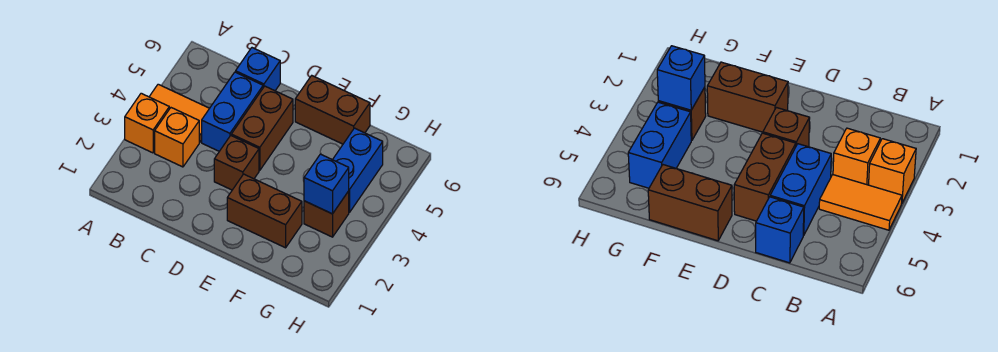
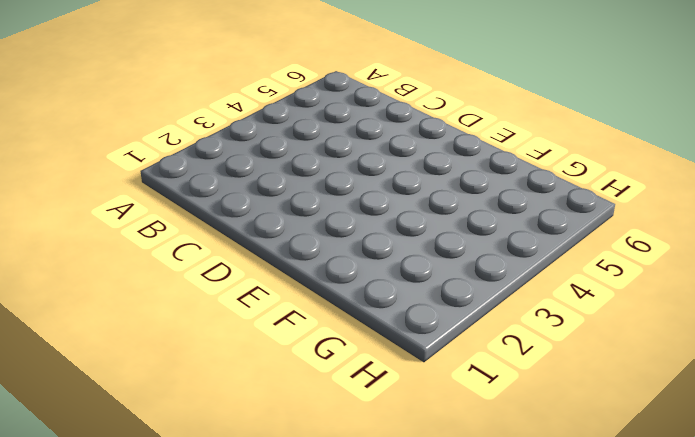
none -> orange brick A3 level 1
none -> orange tile A4:B4 level 1
none -> orange brick B3 level 1

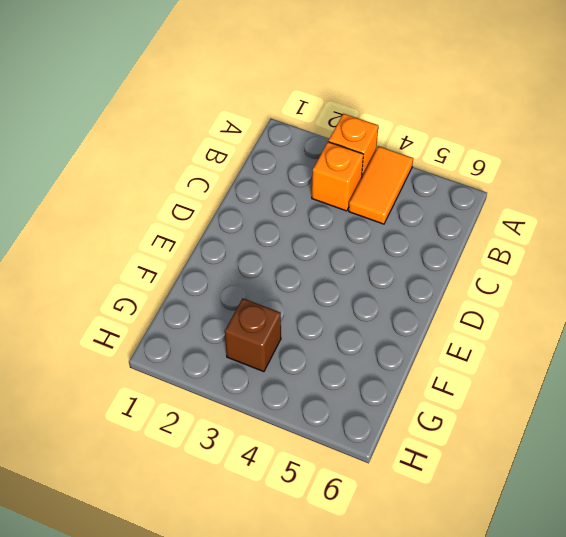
none -> blue brick C4:C5 level 1
none -> blue brick C6 level 1
none -> brown brick D3 level 1

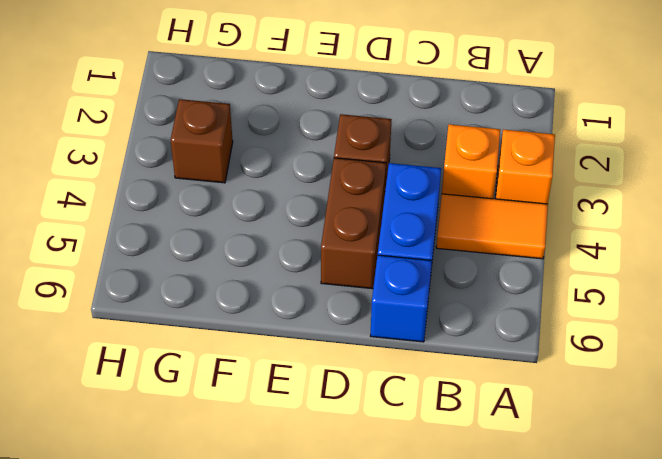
none -> brown brick E2:F2 level 1
none -> brown brick E6:F6 level 1
none -> blue brick G4:G5 level 1

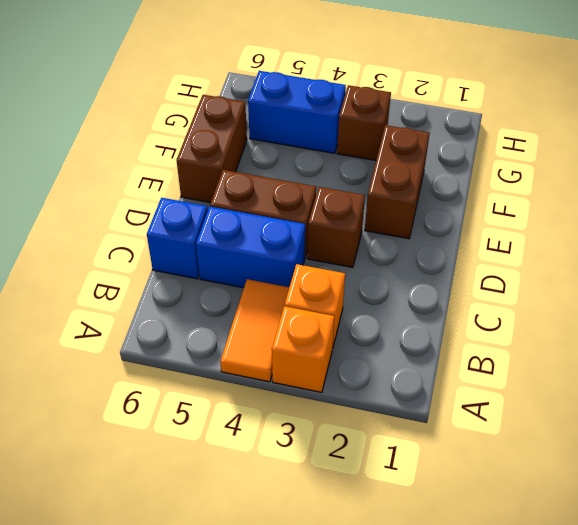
none -> blue brick G3 level 2

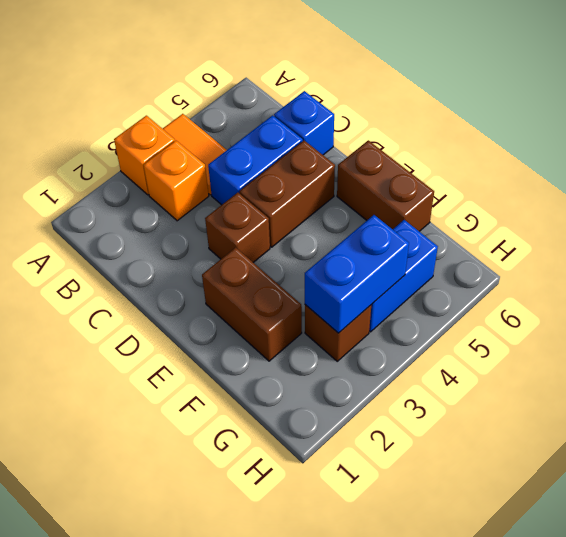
blue brick G3:G4 level 2 -> blue brick G3 level 2

